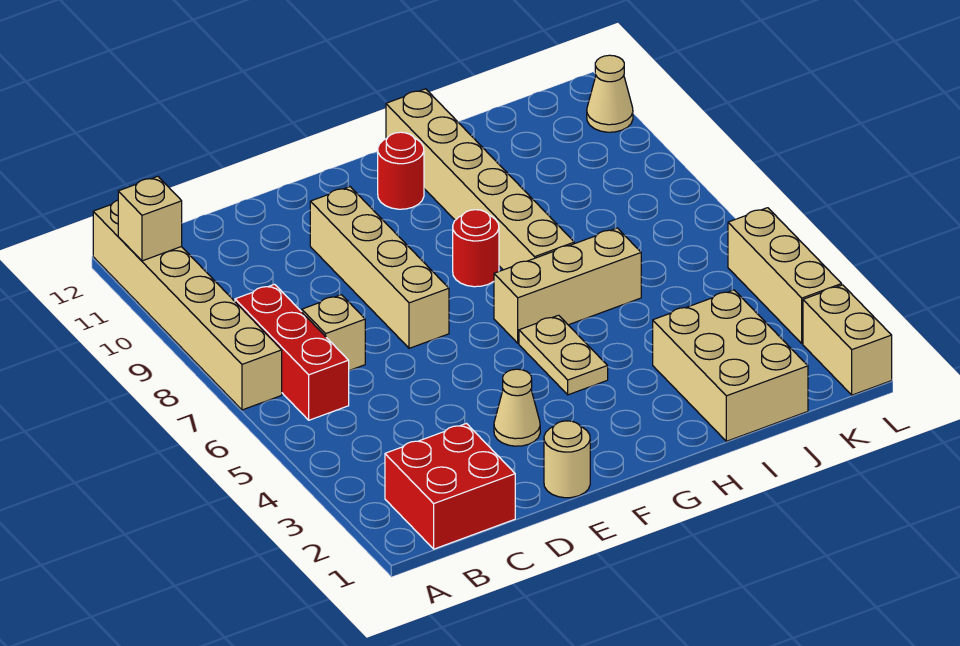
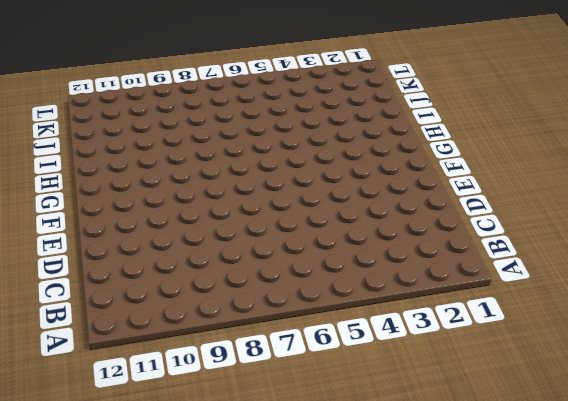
none -> tan brick A7:A12 level 1
none -> red brick B1:C2 level 1
none -> red brick B6:B8 level 1

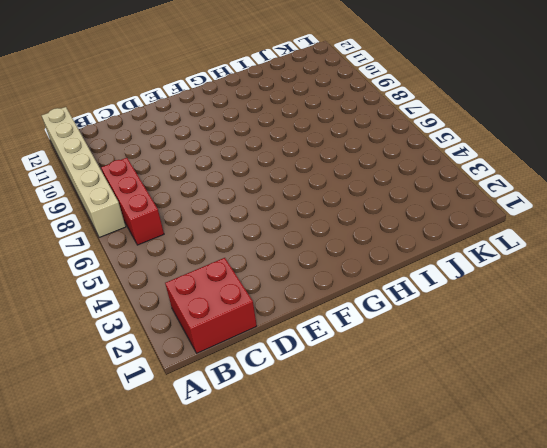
none -> tan brick C7 level 1
none -> tan round brick E1 level 1
none -> tan cone E3 level 1

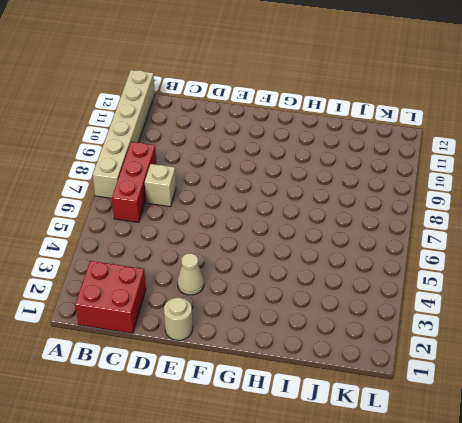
none -> tan brick E7:E10 level 1
none -> tan plate G4:G5 level 1
none -> tan brick G6:I6 level 1

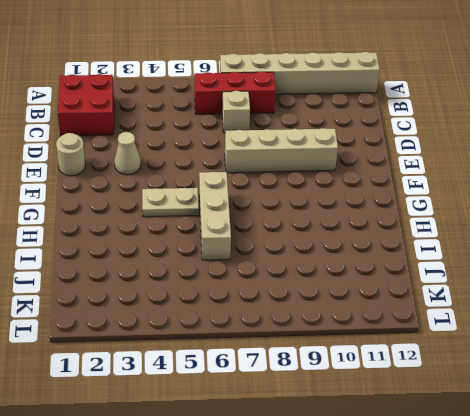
none -> red round brick G8 level 1
none -> red round brick G11 level 1
none -> tan brick H7:H12 level 1

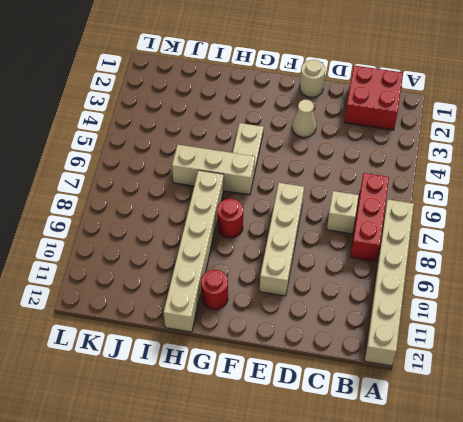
none -> tan brick I1:J3 level 1
none -> tan brick L1:L2 level 1
none -> tan brick L3:L5 level 1

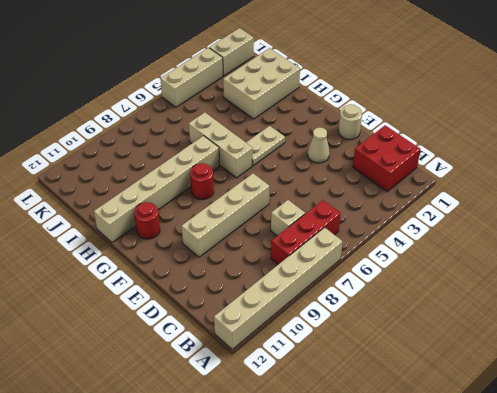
none -> tan cone L11 level 1
none -> tan brick A11 level 2

